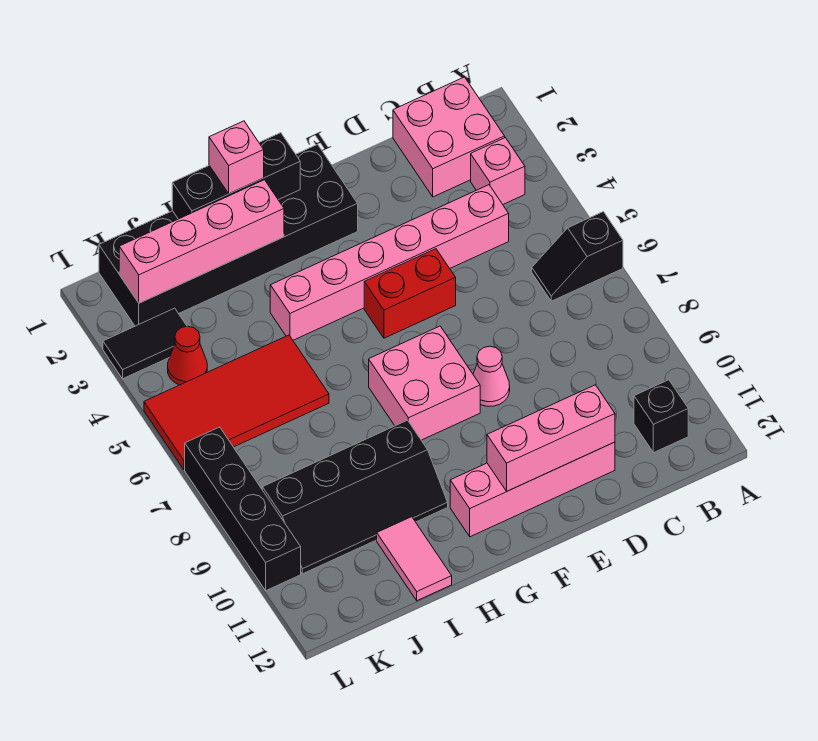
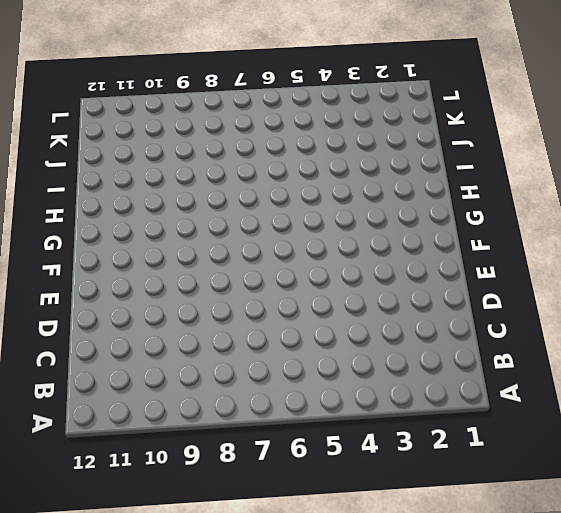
none -> black slope A6:B6 level 1 top A
none -> pink brick B1:C2 level 1
none -> pink brick B3 level 1

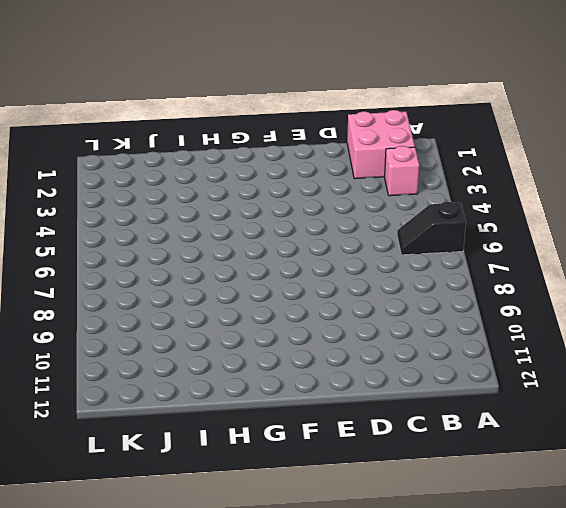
none -> black brick B11 level 1
none -> pink brick C4:H4 level 1
none -> pink brick D11:G11 level 1

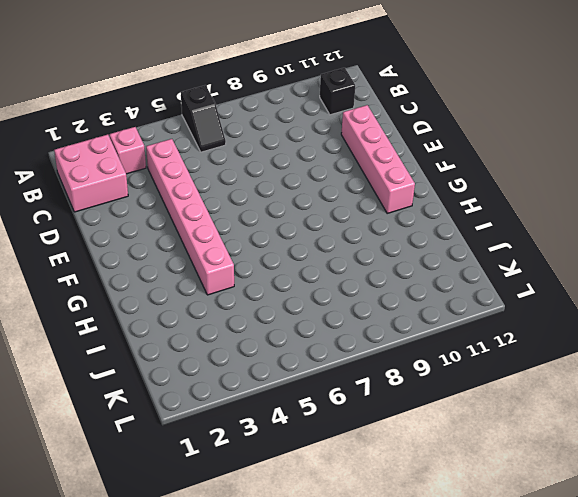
none -> red brick E5:F5 level 1
none -> pink cone E8 level 1
none -> black brick F1:K2 level 1

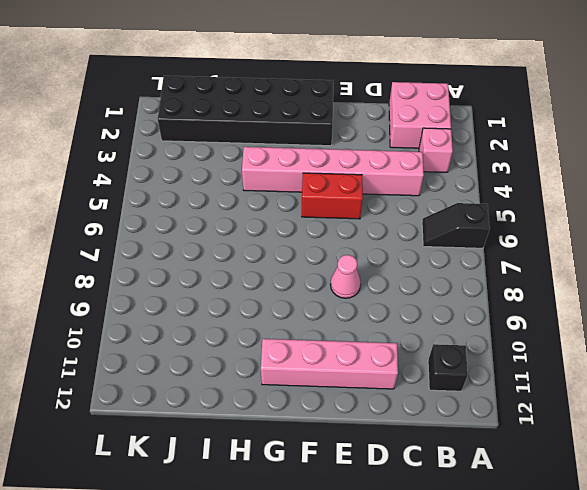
none -> pink brick F7:G8 level 1
none -> black slope H9:K10 level 1 top 9
none -> red tile I5:L6 level 1

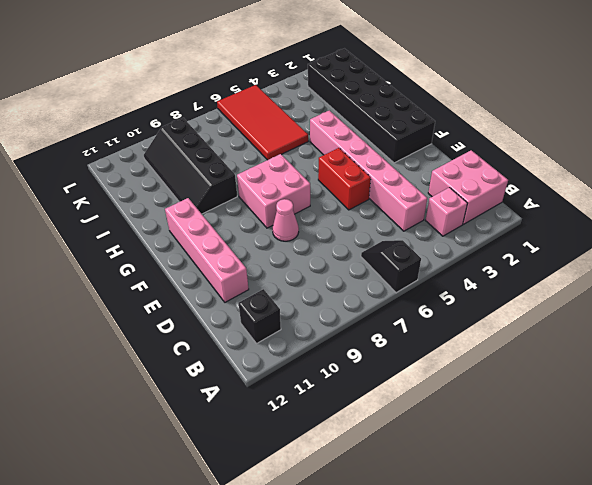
none -> pink tile I11:I12 level 1
none -> black tile K3:L3 level 1
none -> red cone K4 level 1

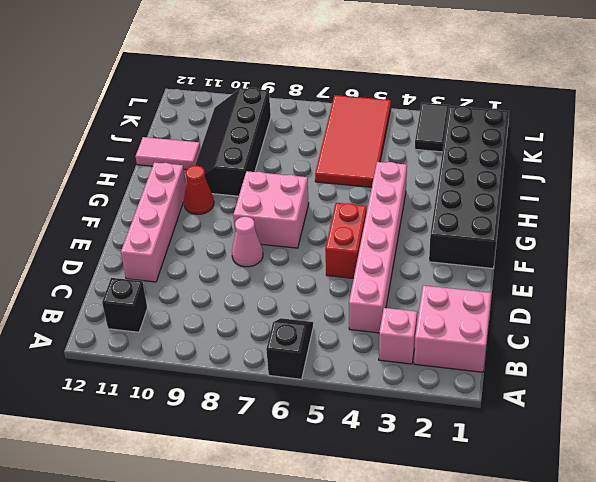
red cone G10 level 1 -> red cone K4 level 1
none -> black brick L7:L10 level 1
none -> pink brick D11:F11 level 2
none -> black brick G1:I1 level 2

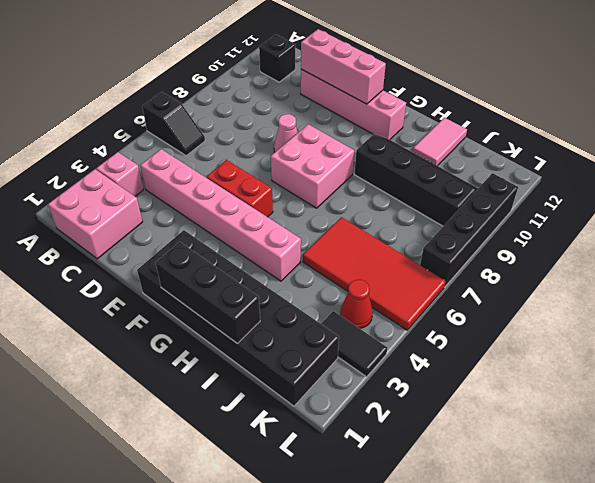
none -> pink brick H2:K2 level 2
none -> pink brick H1 level 3

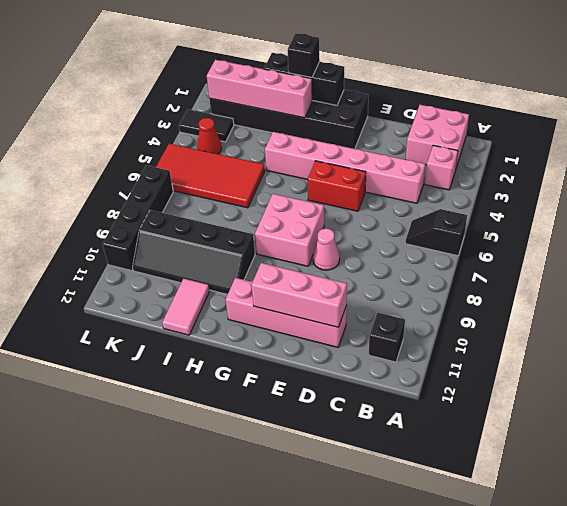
black brick H1 level 3 -> pink brick H1 level 3

